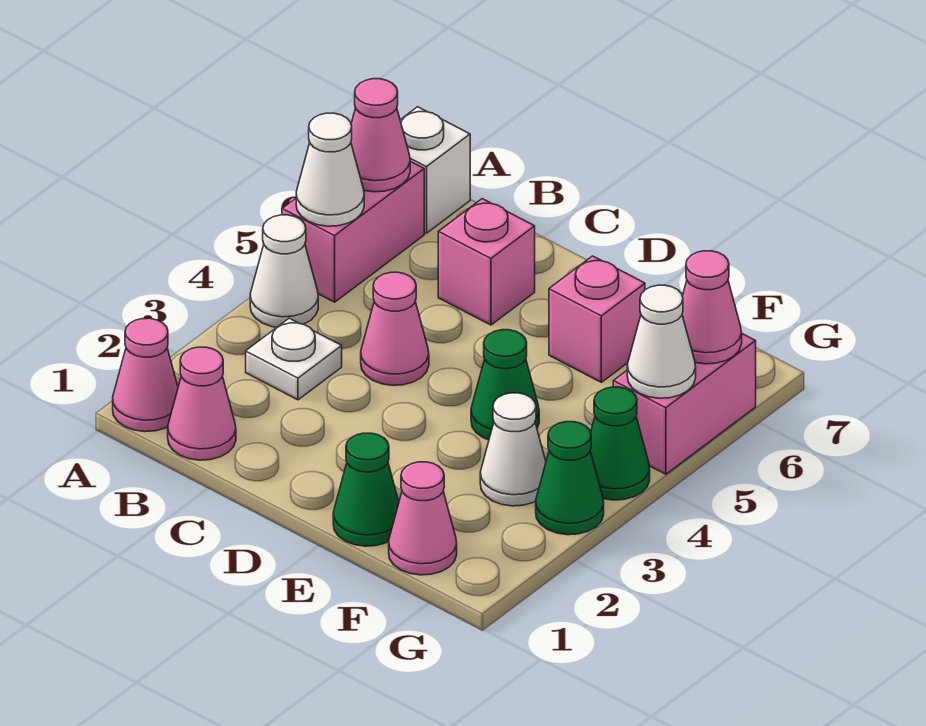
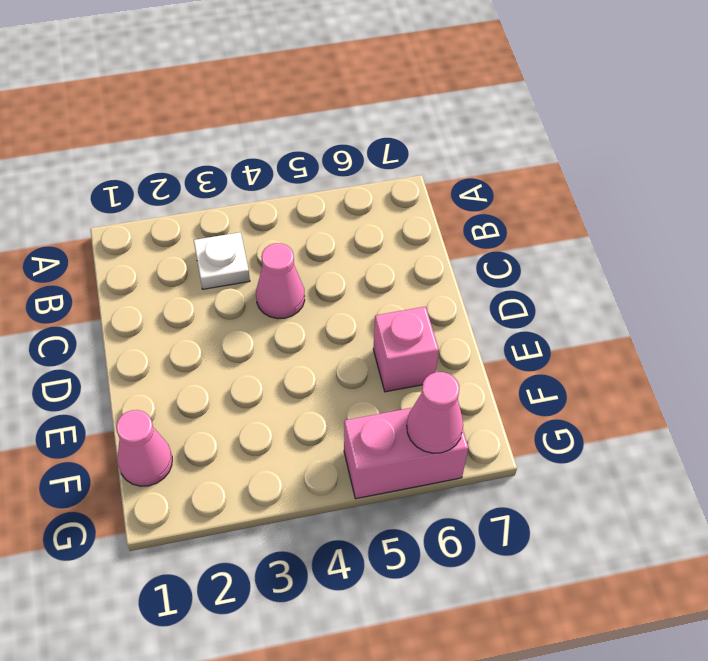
none -> pink cone A1 level 1
none -> white cone A4 level 1
none -> pink brick A5:A6 level 1

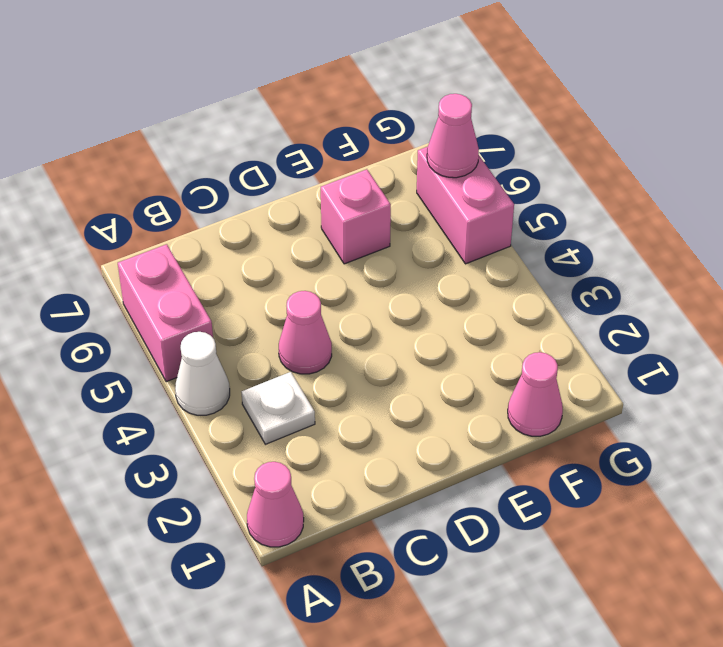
none -> white brick A7 level 1
none -> pink cone B1 level 1
none -> pink brick C6 level 1

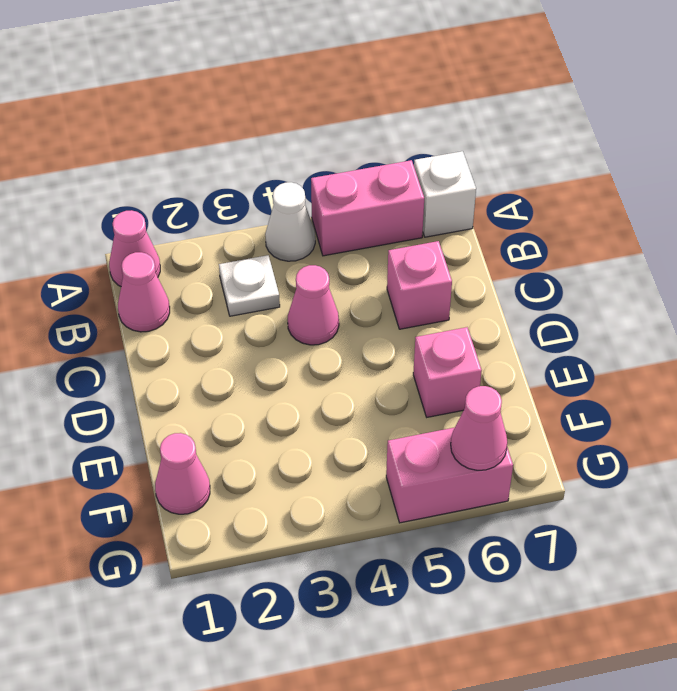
none -> green cone E1 level 1
none -> green cone E4 level 1
none -> white cone F3 level 1

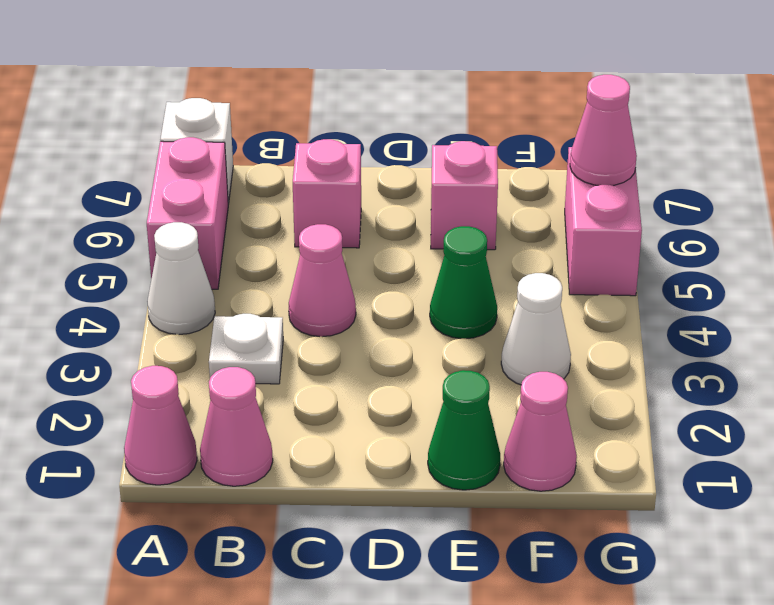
none -> green cone G3 level 1
none -> green cone G4 level 1
none -> white cone A5 level 2

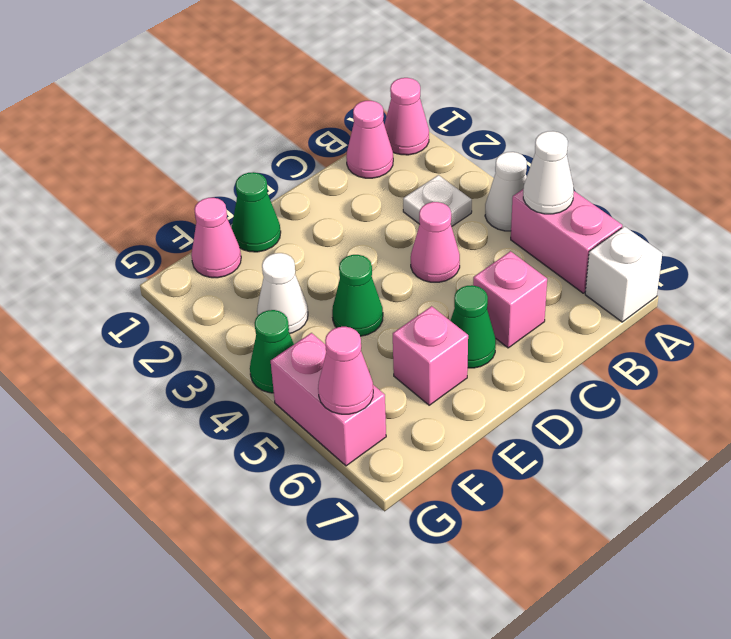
green cone D6 level 1 -> green cone G3 level 1
none -> pink cone A6 level 2
none -> white cone G5 level 2

